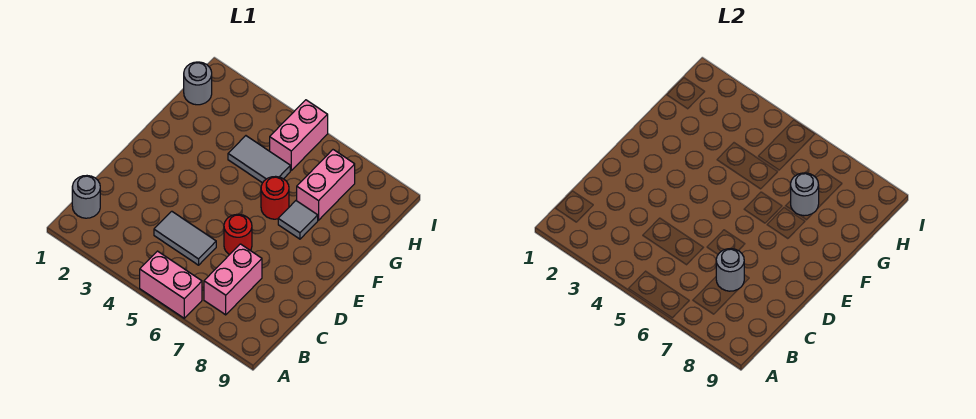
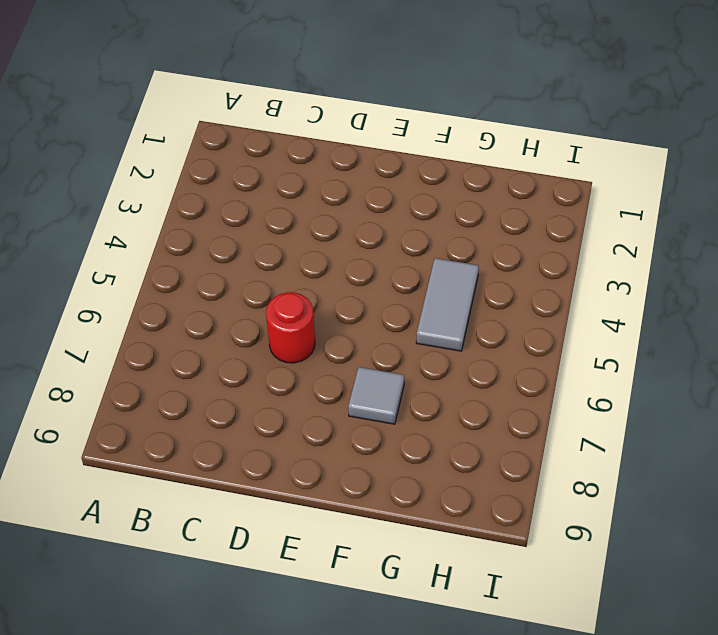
none -> pink brick A5:A6 level 1
none -> grey round brick B1 level 1
none -> pink brick B7:C7 level 1

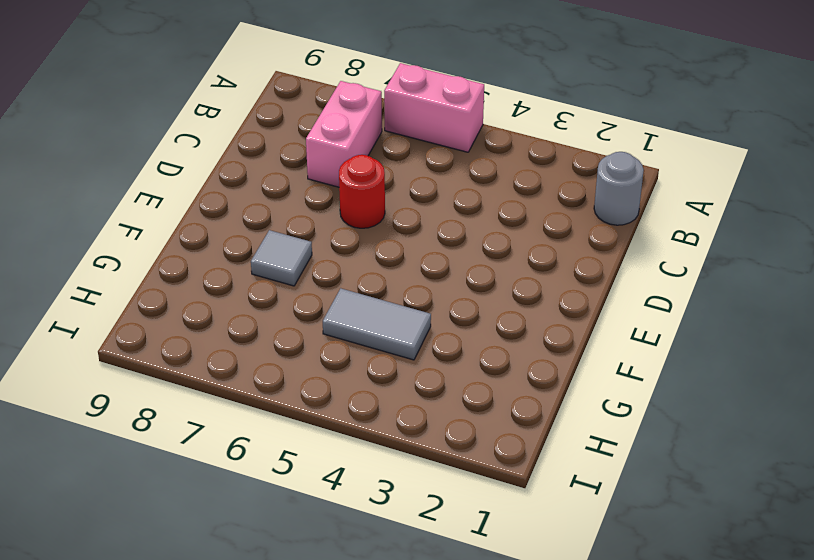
none -> grey tile C4:C5 level 1
none -> red round brick F6 level 1
none -> pink brick G7:H7 level 1

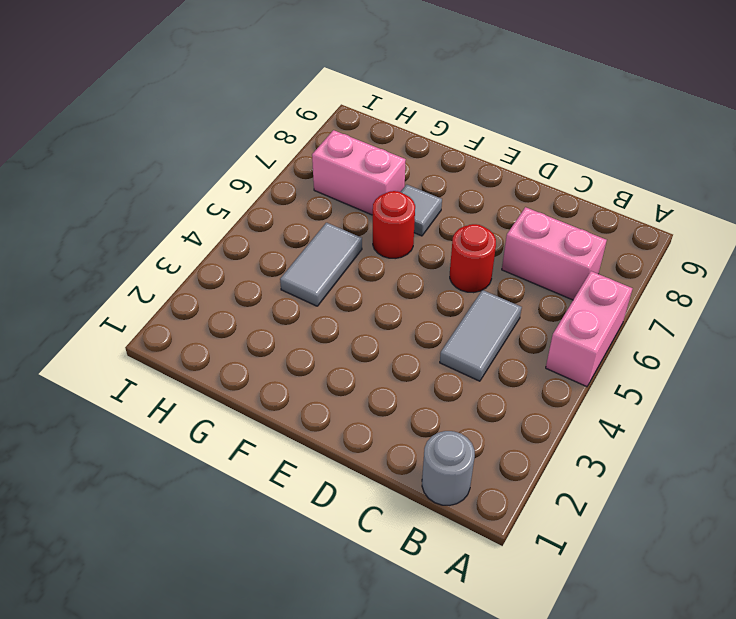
none -> grey round brick H1 level 1
none -> pink brick H5:I5 level 1
none -> grey round brick C7 level 2

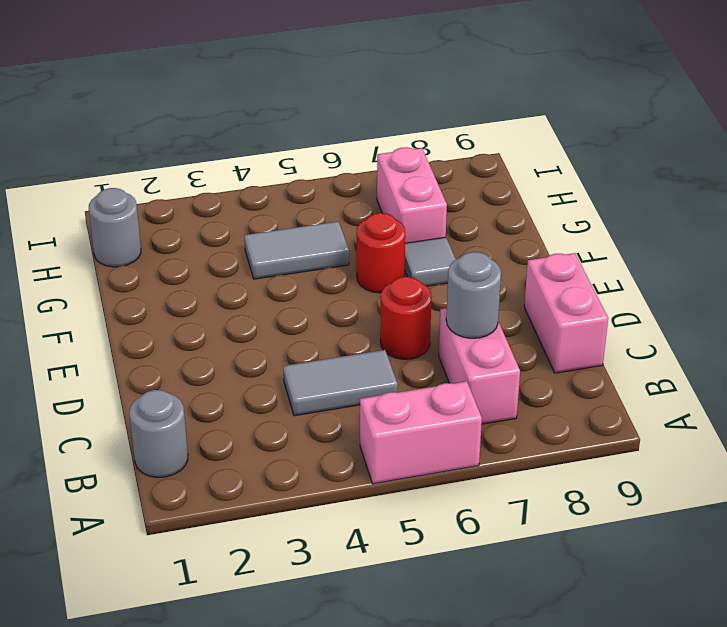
pink brick C9:D9 level 1 -> pink brick H5:I5 level 1
none -> grey round brick G7 level 2

